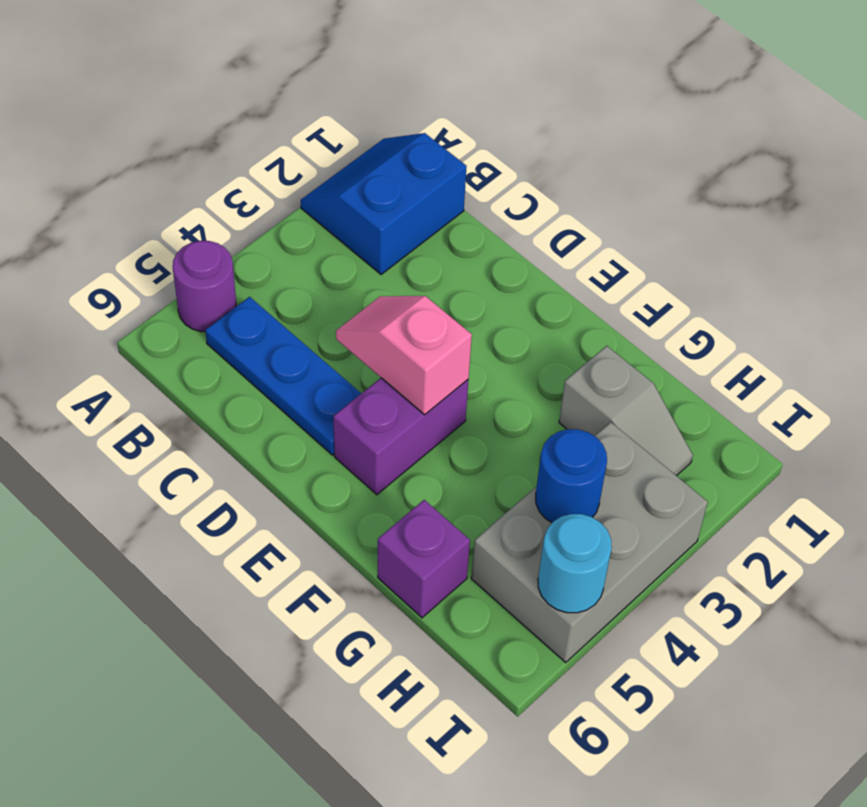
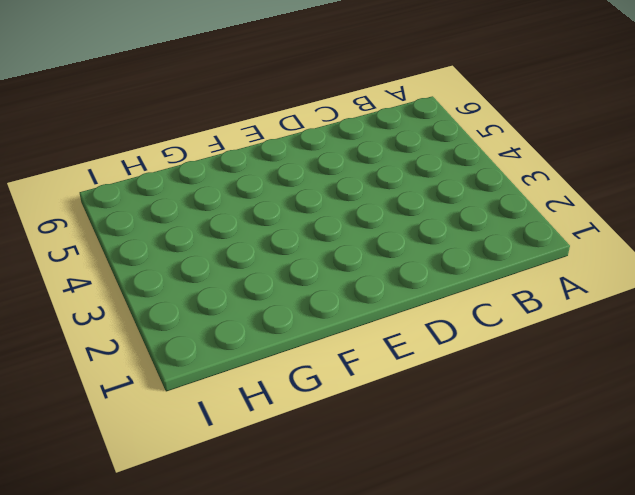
none -> blue slope A1:B2 level 1 top B
none -> purple round brick A5 level 1

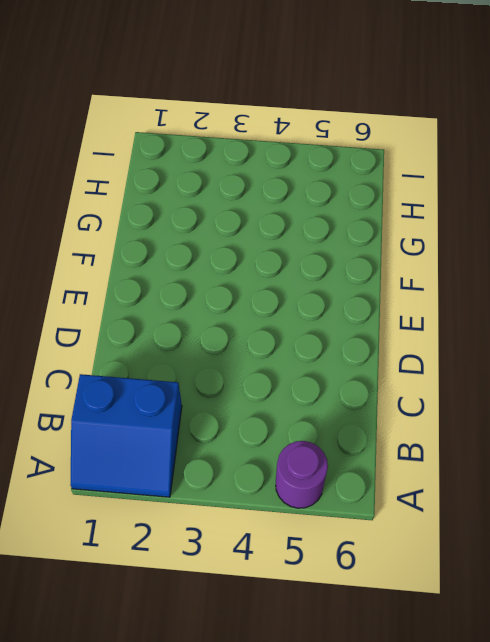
none -> blue plate B5:D5 level 1
none -> purple brick E4:E5 level 1

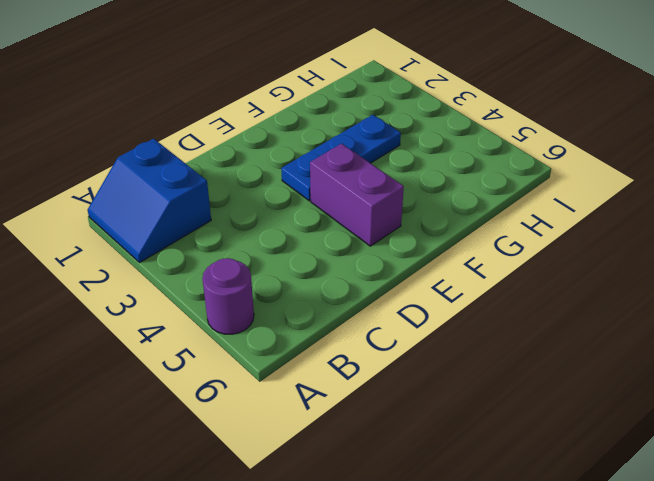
blue plate E3:G3 level 1 -> blue plate B5:D5 level 1
none -> grey slope G2:H2 level 1 top G
none -> purple brick G6 level 1

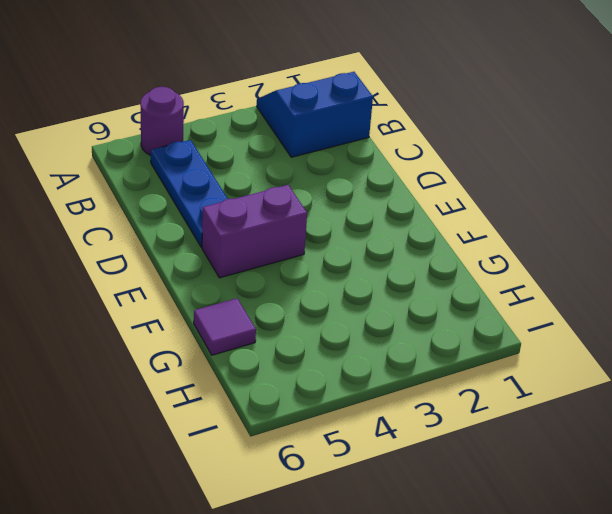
purple tile G6 level 1 -> purple brick G6 level 1
none -> grey slope G2:H2 level 1 top G
none -> grey brick H3:I5 level 1

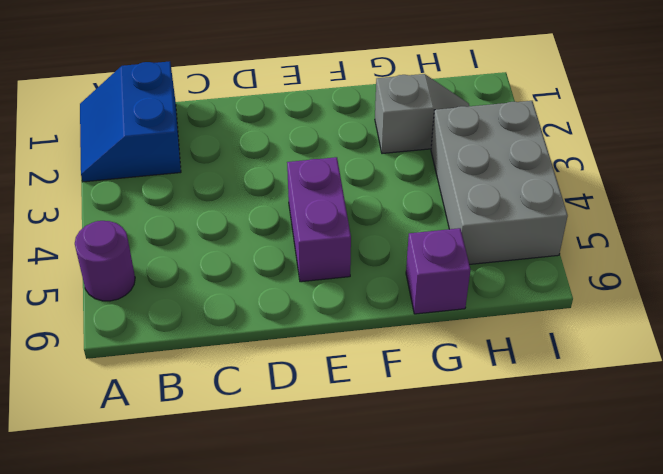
none -> blue plate B5:D5 level 1
none -> pink slope D4:E4 level 2 top E

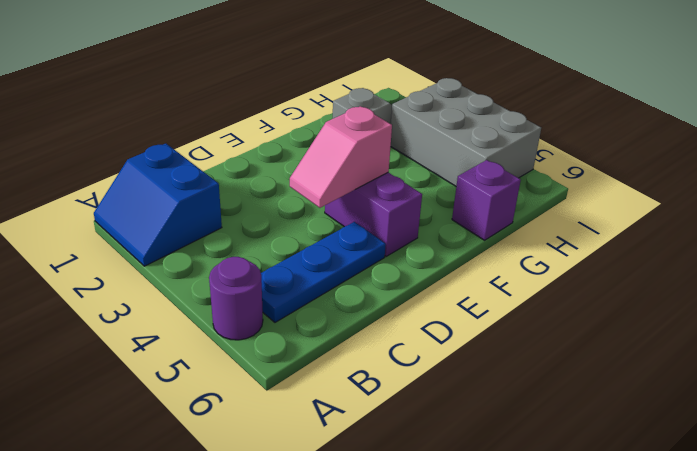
none -> blue round brick H4 level 2
none -> cyan round brick I5 level 2

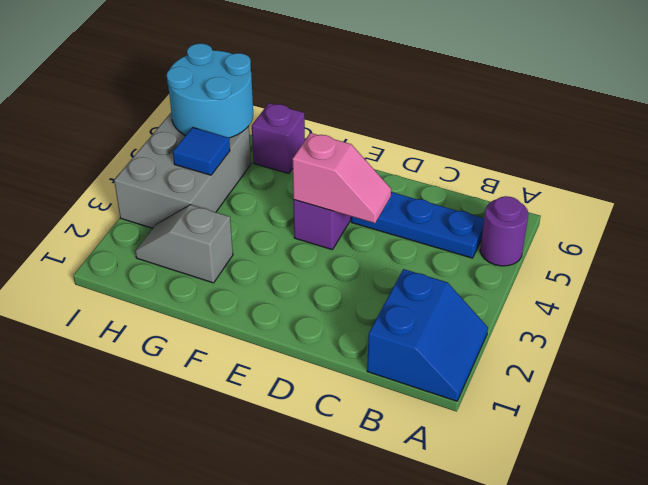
blue tile H4 level 2 -> blue round brick H4 level 2
cyan round brick H5:I6 level 2 -> cyan round brick I5 level 2

